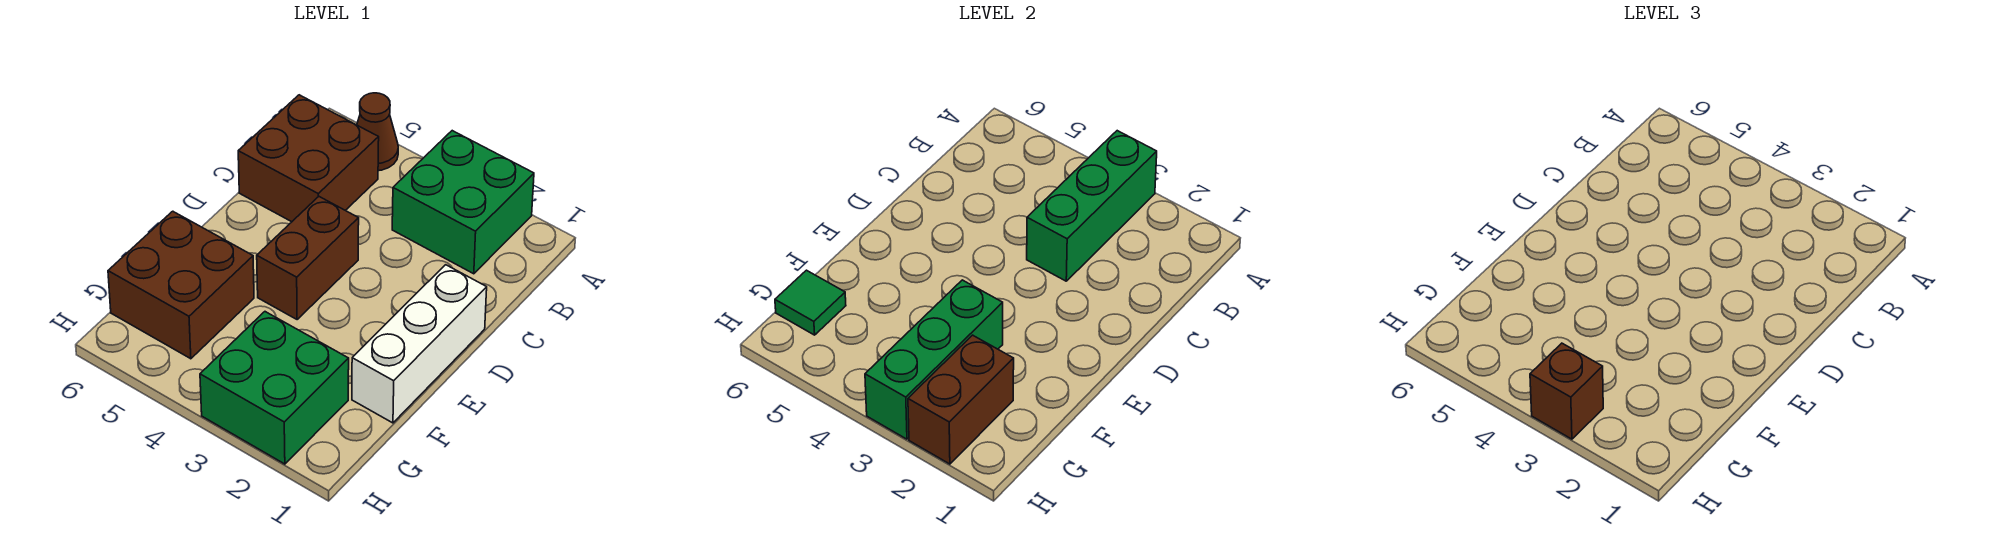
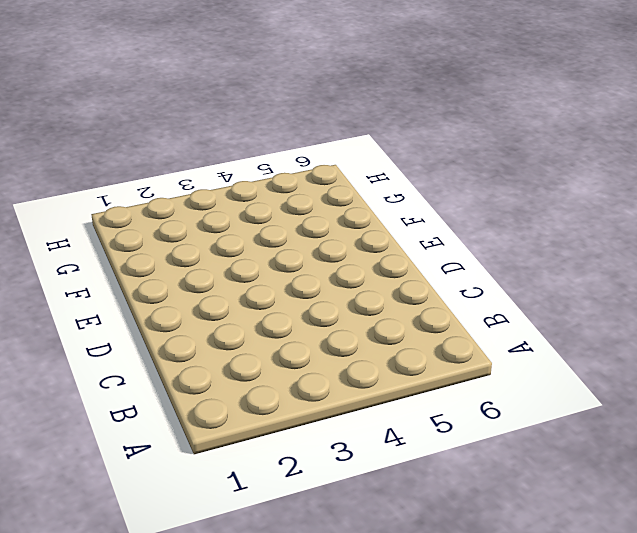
none -> green brick A2:B3 level 1
none -> brown cone A5 level 1
none -> brown brick B5:C6 level 1

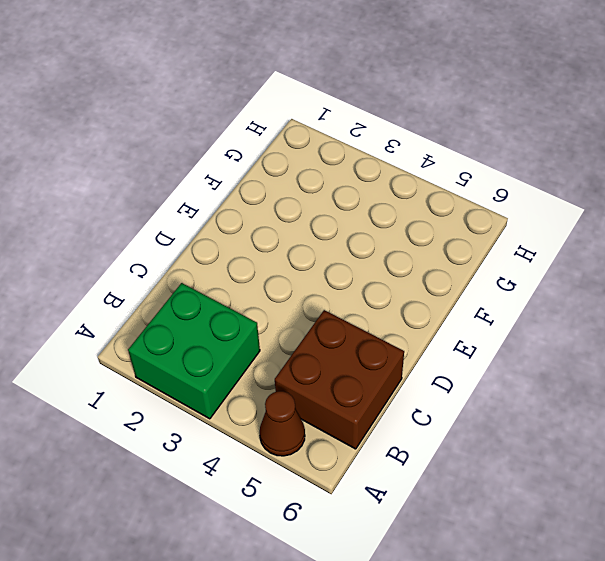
none -> white brick D1:F1 level 1
none -> brown brick D4:E4 level 1
none -> brown brick F5:G6 level 1

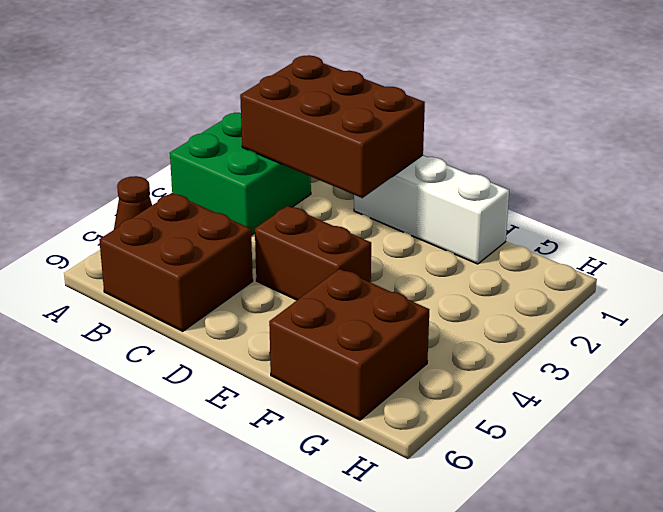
brown brick B1:D2 level 2 -> none
none -> green brick G2:H3 level 1
none -> green brick A3:C3 level 2
none -> green brick F3:H3 level 2

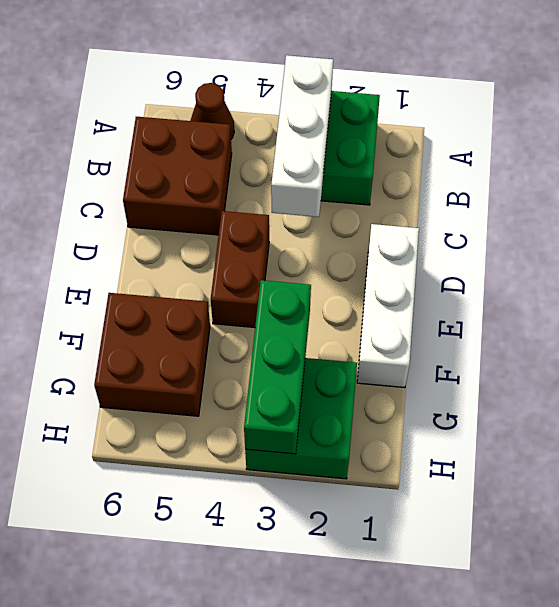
white brick A3:C3 level 2 -> green brick A3:C3 level 2
none -> brown brick G2:H2 level 2
none -> green tile G6 level 2
none -> brown brick H3 level 3

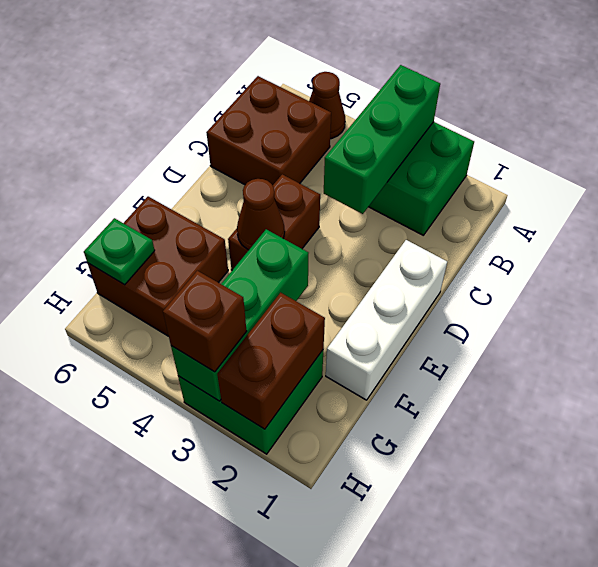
brown cone E4 level 2 -> none
green plate G6 level 2 -> green tile G6 level 2

